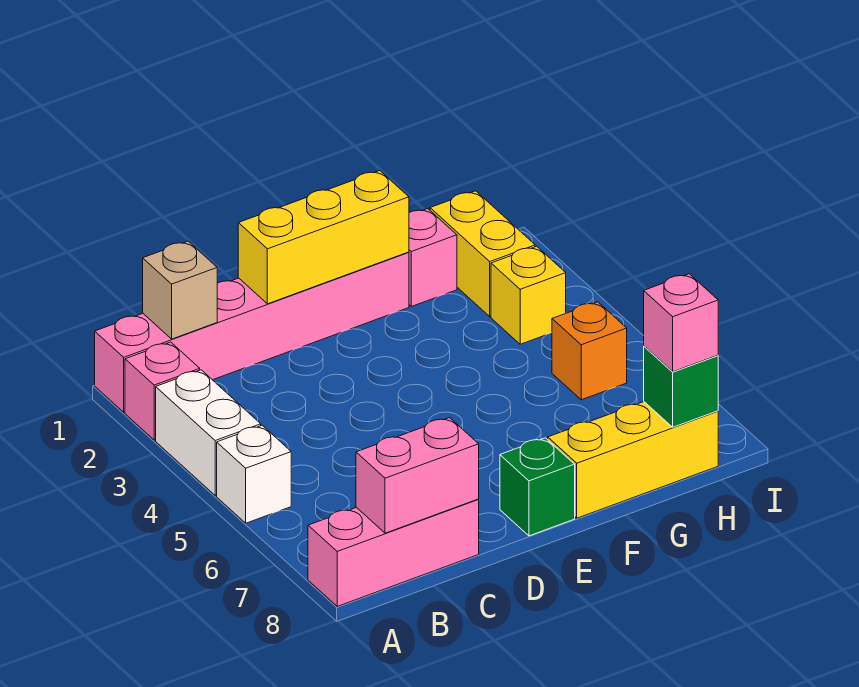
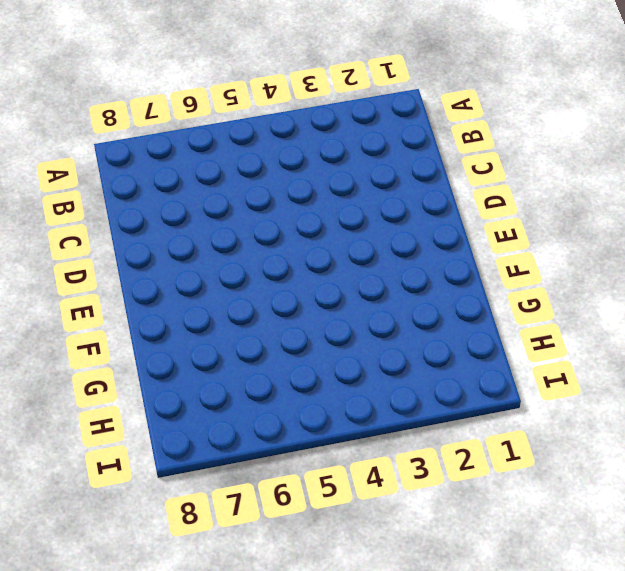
none -> pink brick A1:F1 level 1
none -> pink brick A2 level 1
none -> white brick A3:A4 level 1

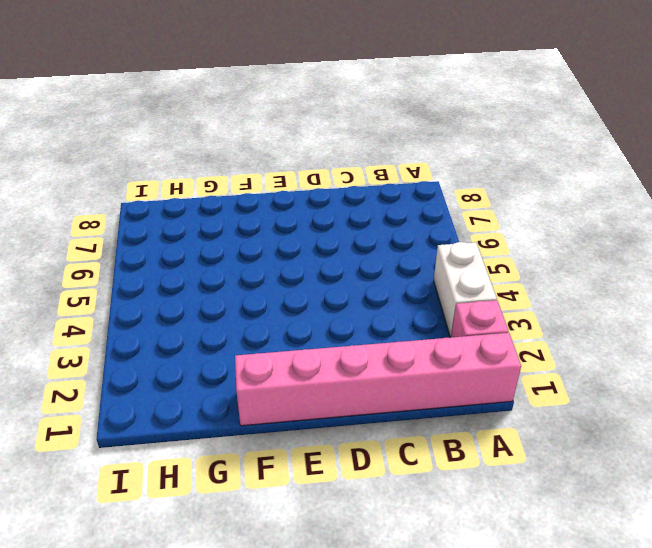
none -> white brick A5 level 1
none -> pink brick A8:C8 level 1
none -> green brick E8 level 1

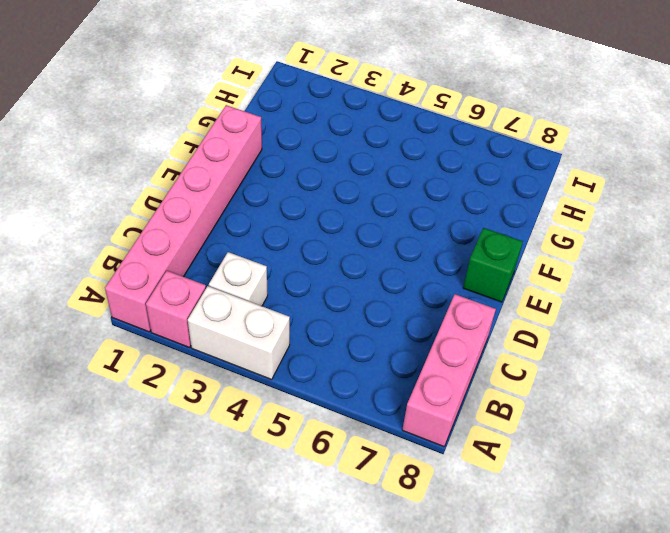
white brick B3 level 1 -> white brick A5 level 1
none -> yellow brick F8:H8 level 1
none -> pink brick G1 level 1
none -> yellow brick H1:H2 level 1

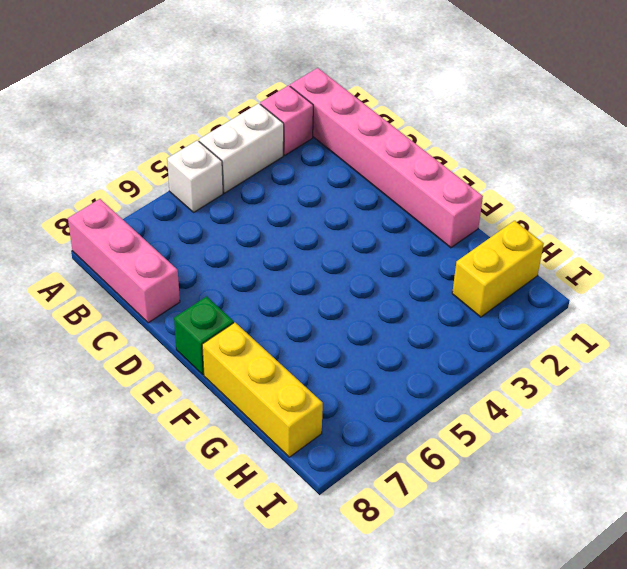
none -> pink brick G1 level 1
none -> yellow brick H3 level 1
none -> orange brick H5 level 1

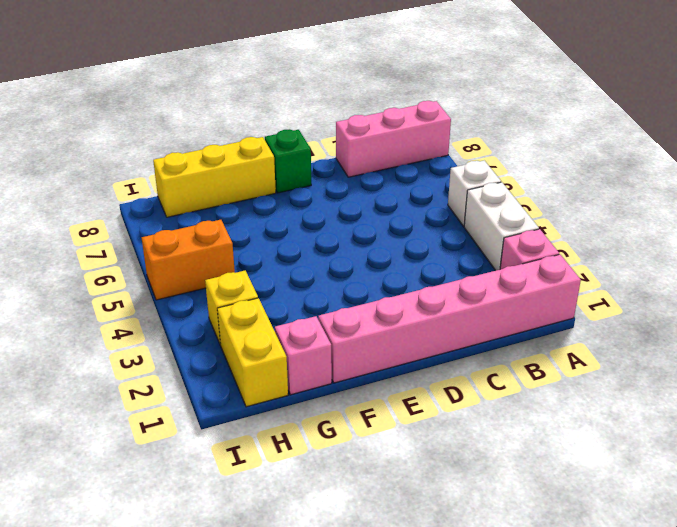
orange brick H5:I5 level 1 -> orange brick H5 level 1
none -> tan brick B1 level 2
none -> pink brick B8:C8 level 2
none -> yellow brick D1:F1 level 2

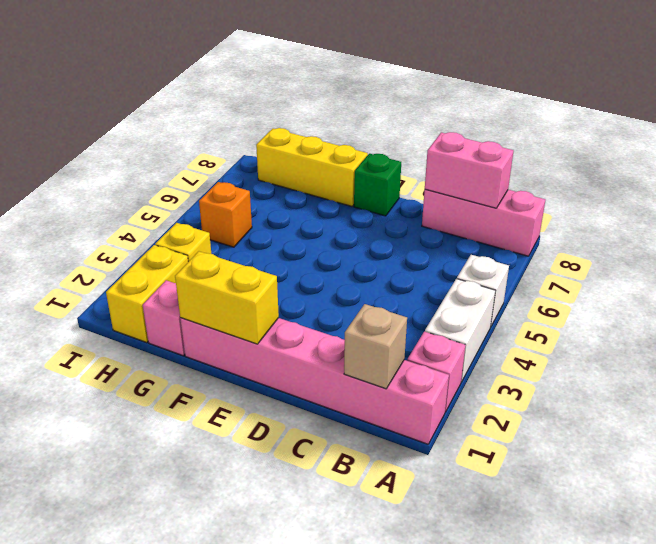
yellow brick E1:F1 level 2 -> yellow brick D1:F1 level 2
none -> green brick H8 level 2
none -> pink brick H8 level 3

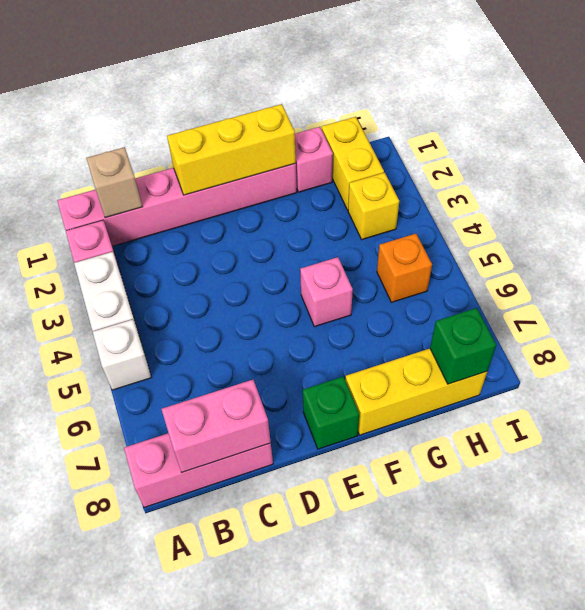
pink brick F5 level 1 -> pink brick H8 level 3

